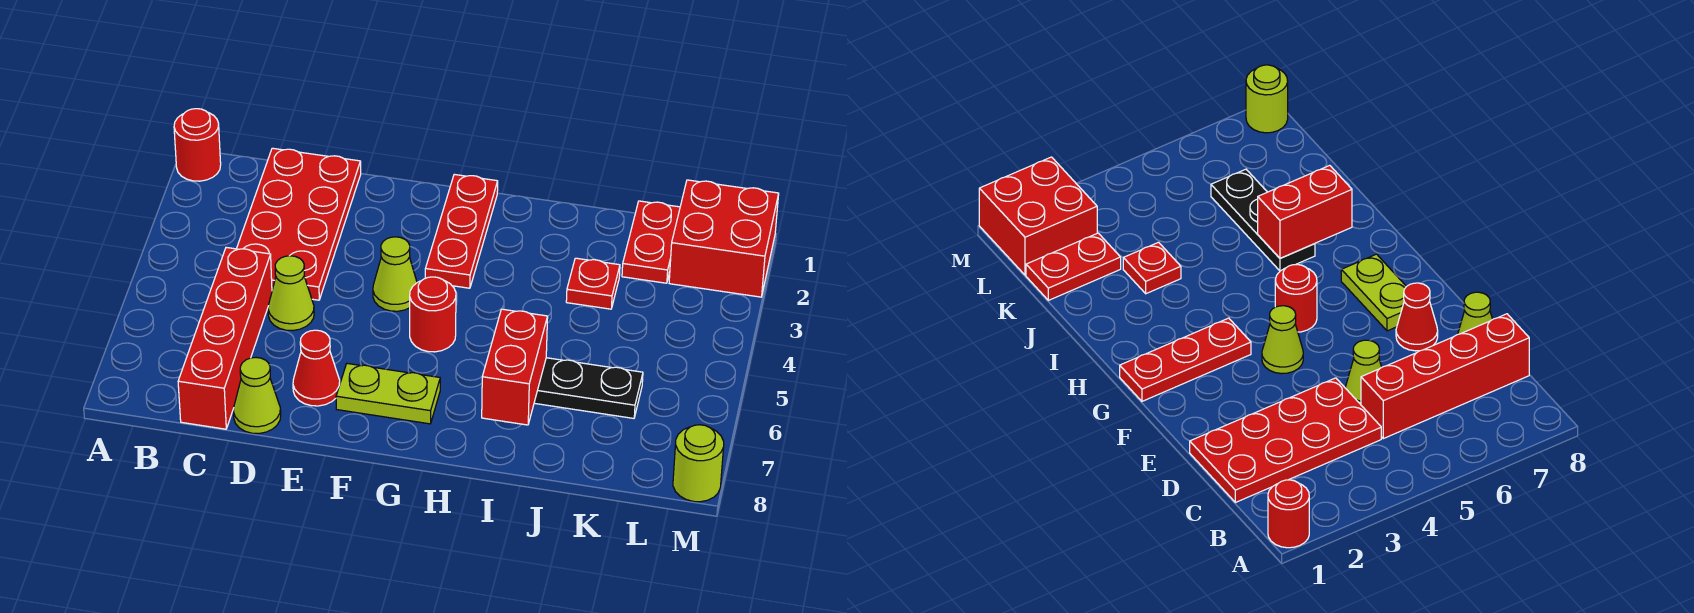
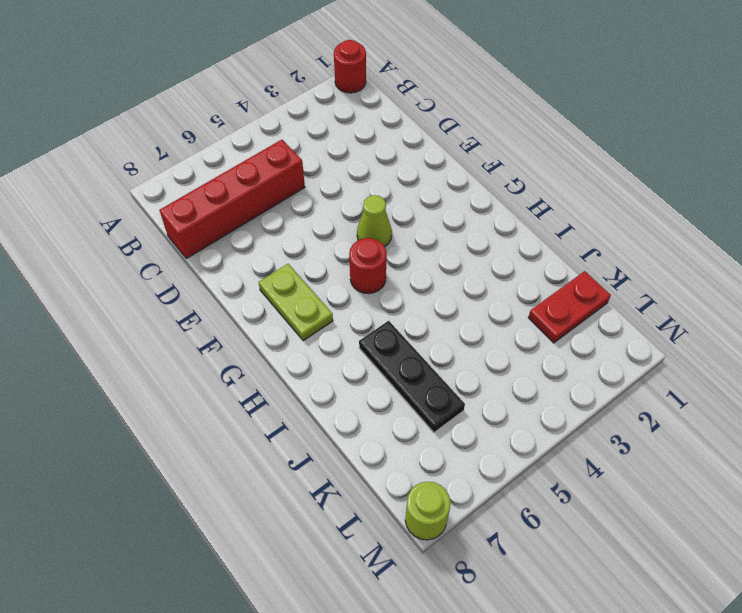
none -> red plate C1:D4 level 1
none -> lime cone D5 level 1
none -> lime cone D8 level 1

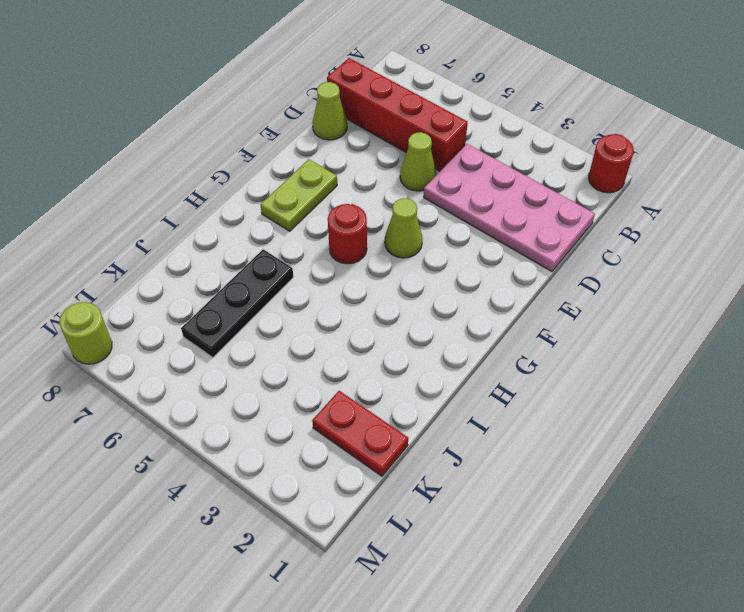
pink plate C1:D4 level 1 -> red plate C1:D4 level 1
none -> red cone E7 level 1
none -> red plate G1:G3 level 1
none -> red plate J3 level 1

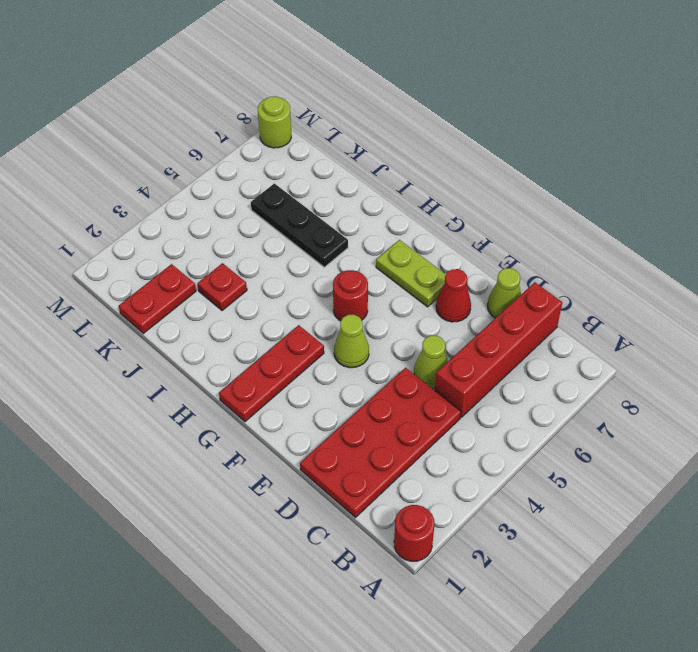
none -> red brick L1:M2 level 1
none -> red brick I6:I7 level 2

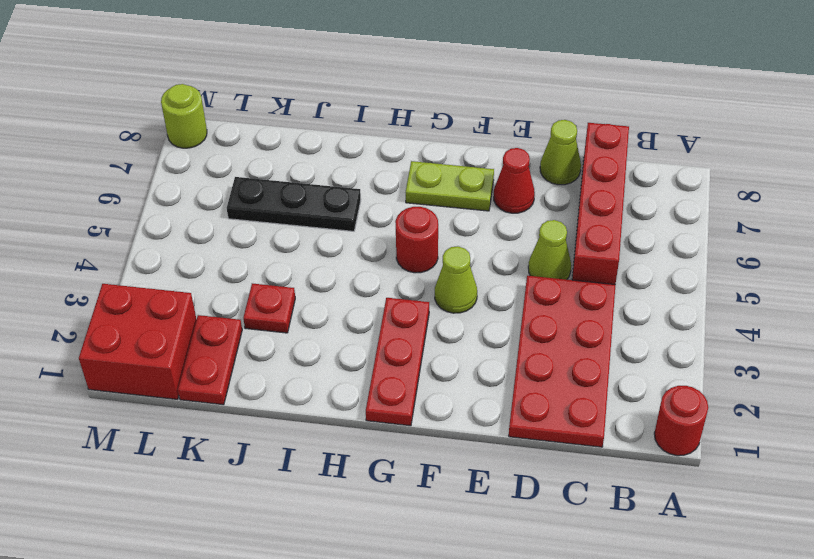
none -> red brick I6:I7 level 2

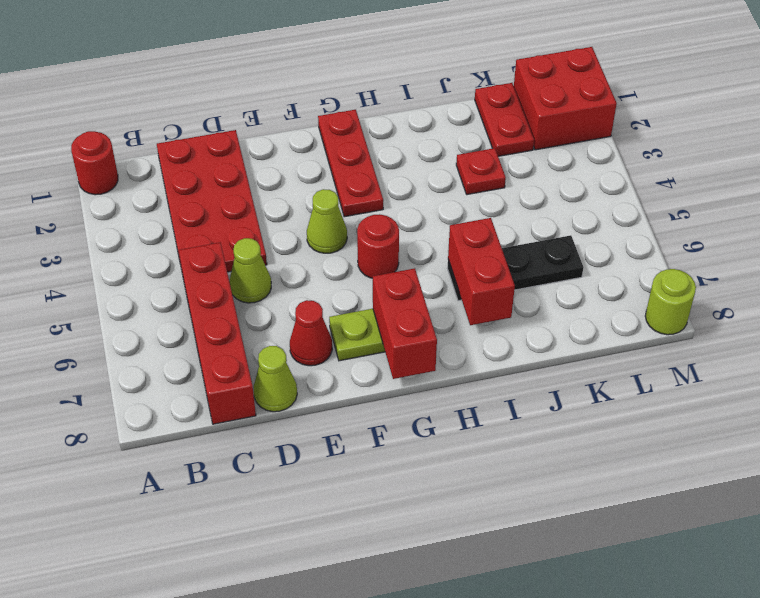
red brick G7:G8 level 2 -> none

